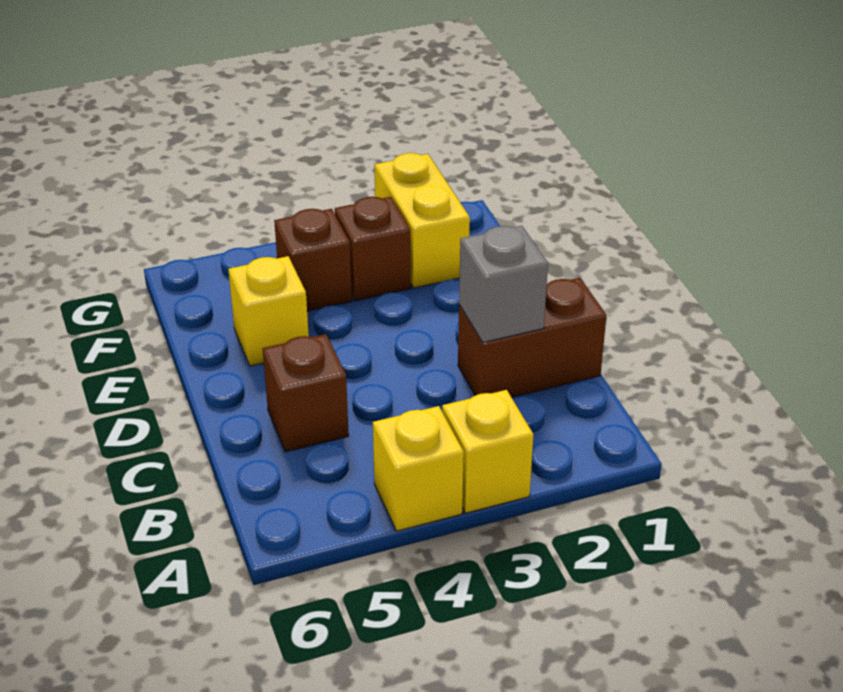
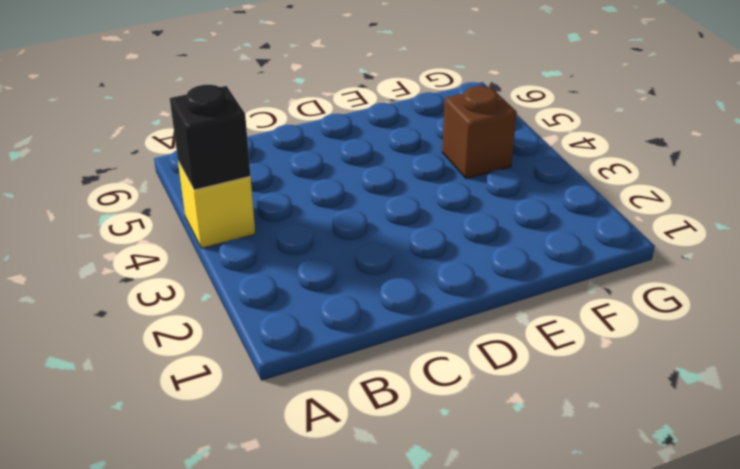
black brick A4 level 2 -> none
none -> yellow brick A3 level 1
none -> brown brick C1:C2 level 1

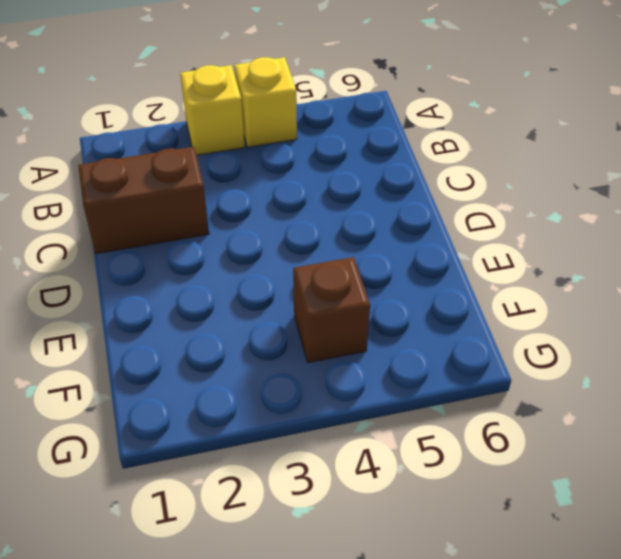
none -> brown brick C5 level 1
none -> yellow brick E5 level 1

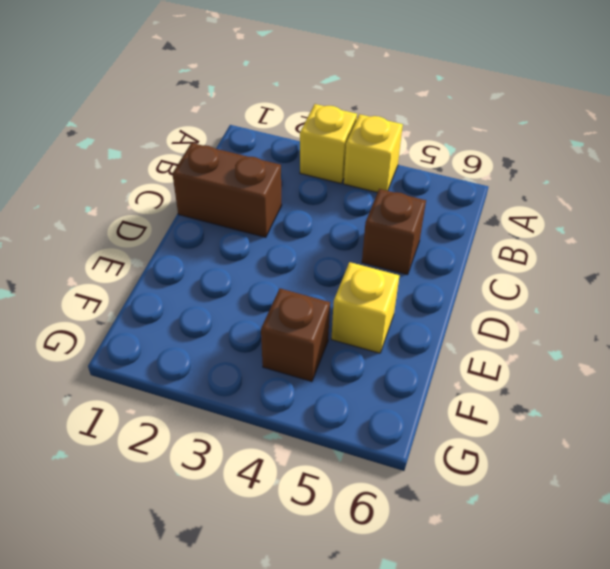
none -> yellow brick F2:G2 level 1
none -> brown brick F3 level 1

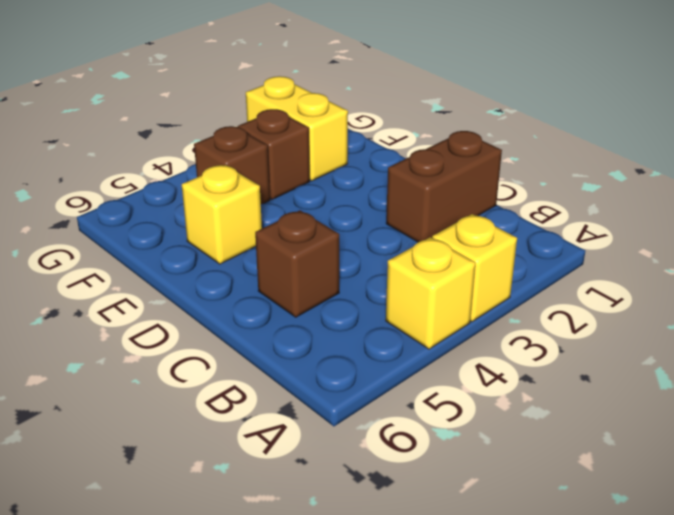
none -> grey brick C2 level 2

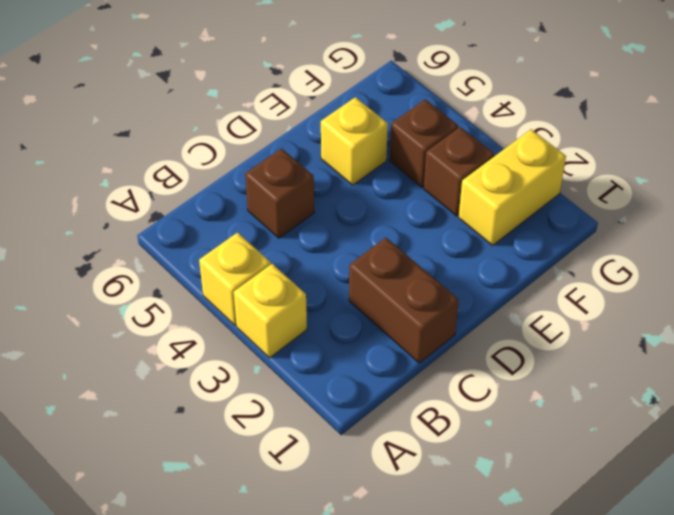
none -> grey brick C2 level 2

